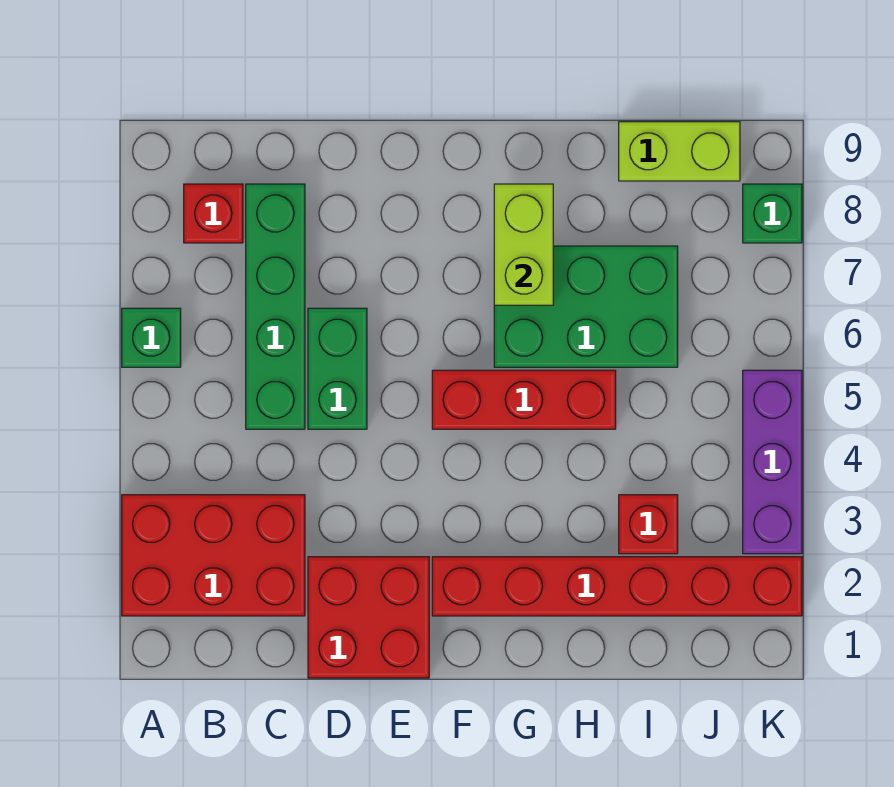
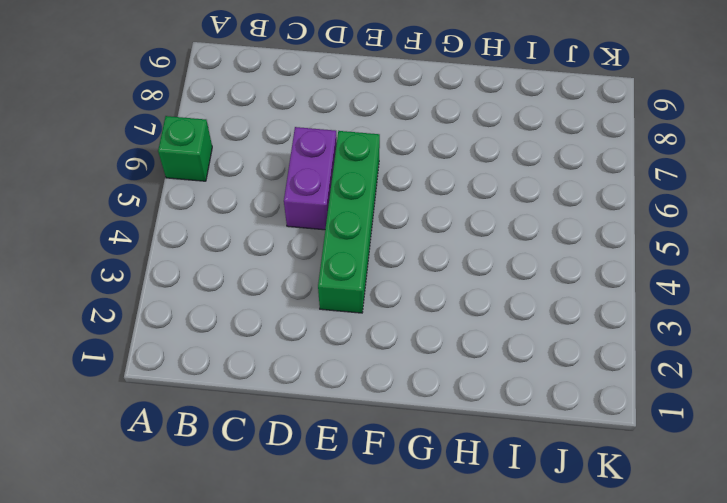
purple brick D5:D6 level 1 -> green brick D5:D6 level 1
green brick E3:E6 level 1 -> green brick C5:C8 level 1
none -> red brick A2:C3 level 1
none -> red brick B8 level 1
none -> red brick D1:E2 level 1

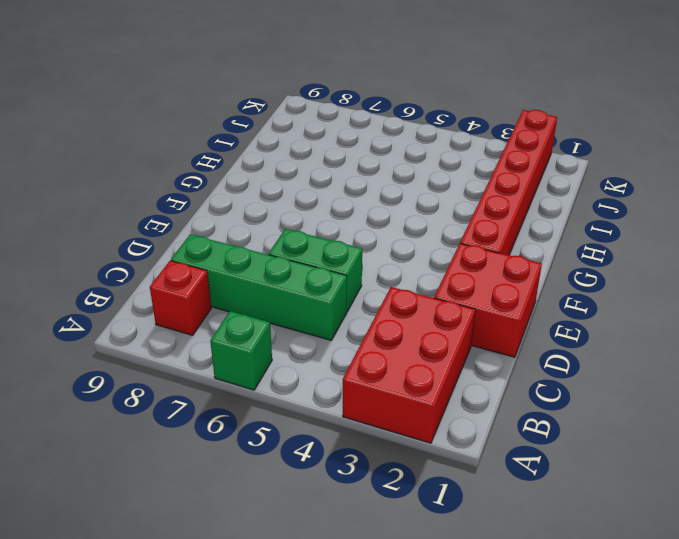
none -> red brick F5:H5 level 1
none -> green brick G6:I7 level 1
none -> red brick I3 level 1

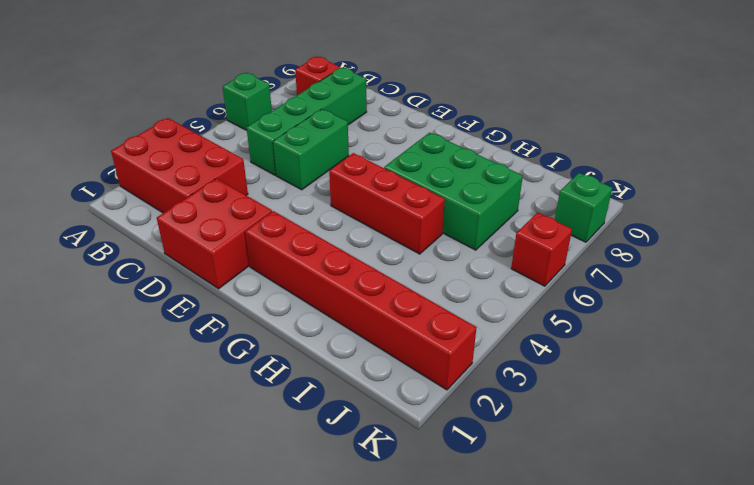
red brick K6 level 1 -> red brick I3 level 1
none -> lime brick I9:J9 level 1
none -> purple brick K3:K5 level 1
none -> lime brick G7:G8 level 2

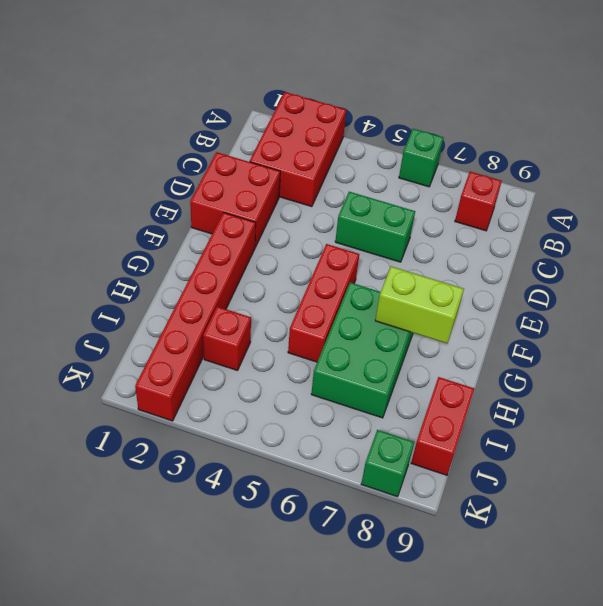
red brick I9:J9 level 1 -> lime brick I9:J9 level 1
none -> green brick C5:C8 level 1
none -> purple brick K3:K5 level 1

